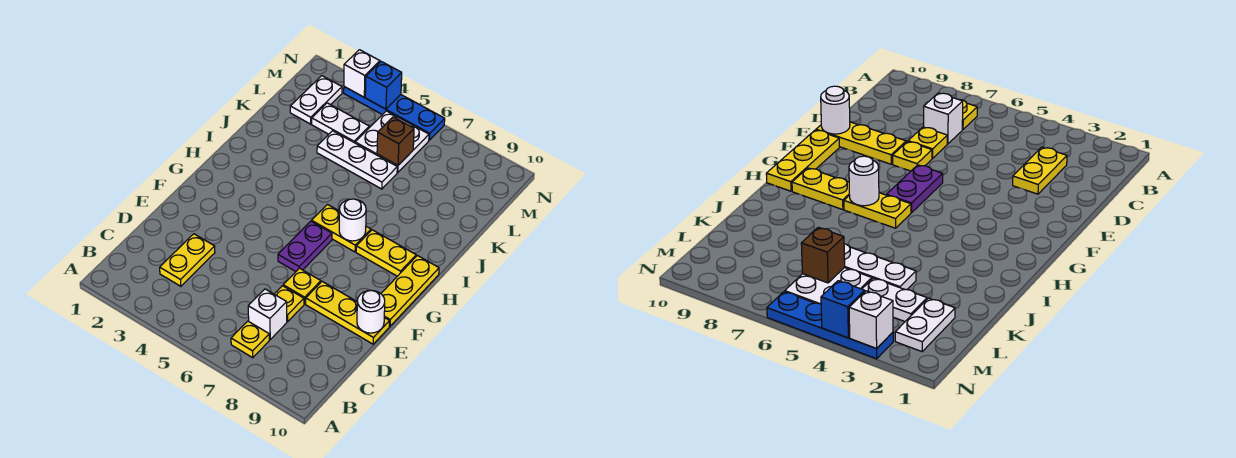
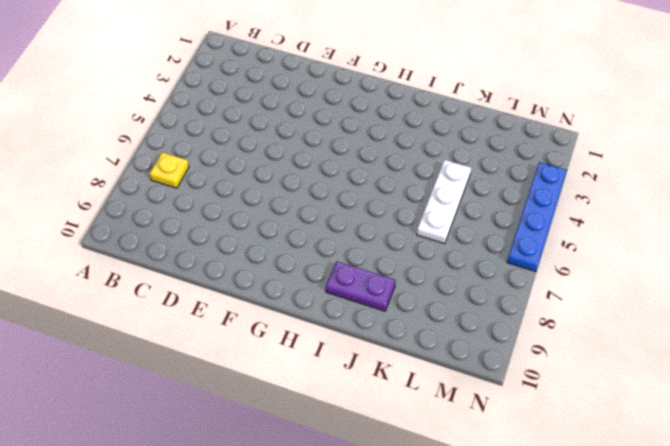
purple plate I9:J9 level 1 -> purple plate F6:G6 level 1
none -> yellow plate C3:D3 level 1
none -> white brick C7 level 1
none -> yellow plate D7 level 1

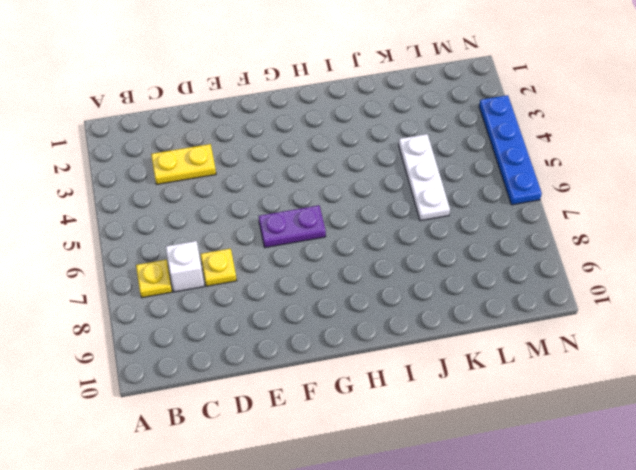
none -> yellow plate E7 level 1
none -> yellow plate E8:E10 level 1
none -> yellow plate F10:H10 level 1

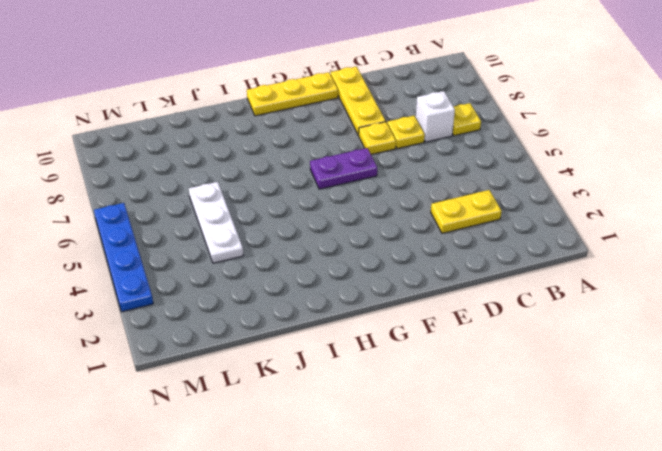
none -> yellow plate H6:H7 level 1
none -> yellow plate H8:H9 level 1
none -> white plate L2:M2 level 1

